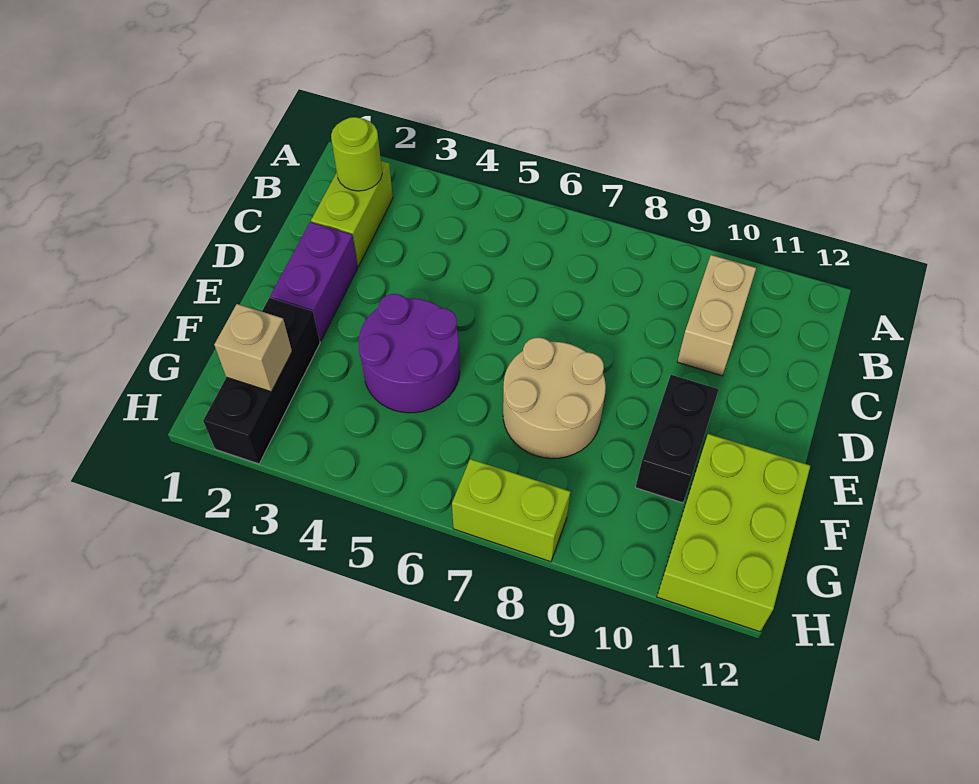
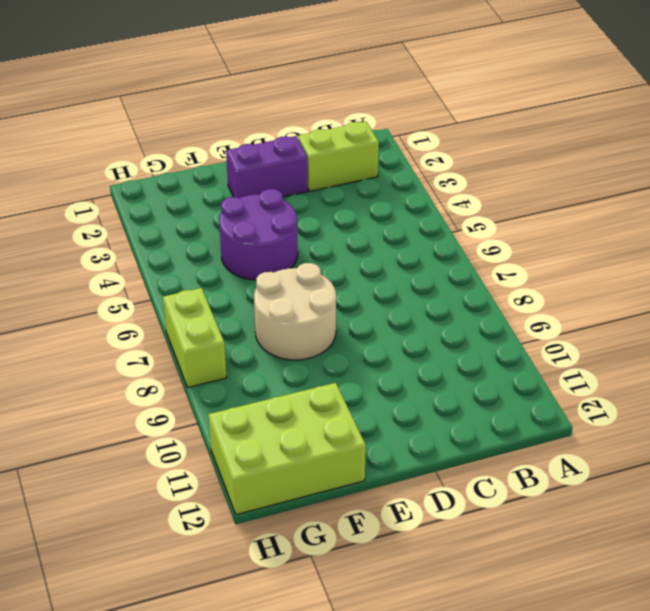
none -> tan brick B10:C10 level 1
none -> black brick E10:F10 level 1

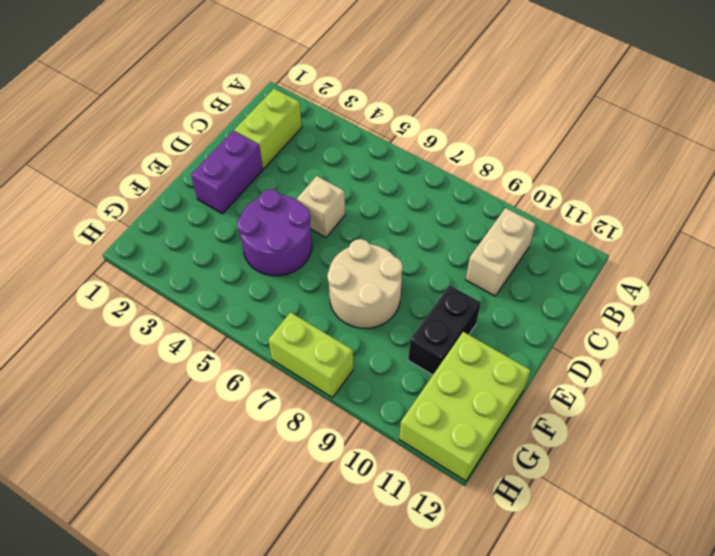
tan brick D5 level 1 -> tan brick G2 level 2
none -> black brick F2:H2 level 1
none -> lime round brick B2 level 2

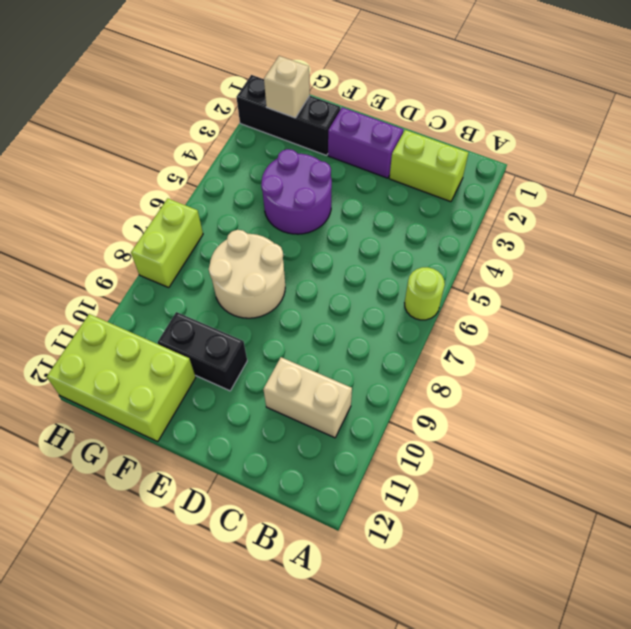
lime round brick A6 level 1 -> lime round brick B2 level 2

